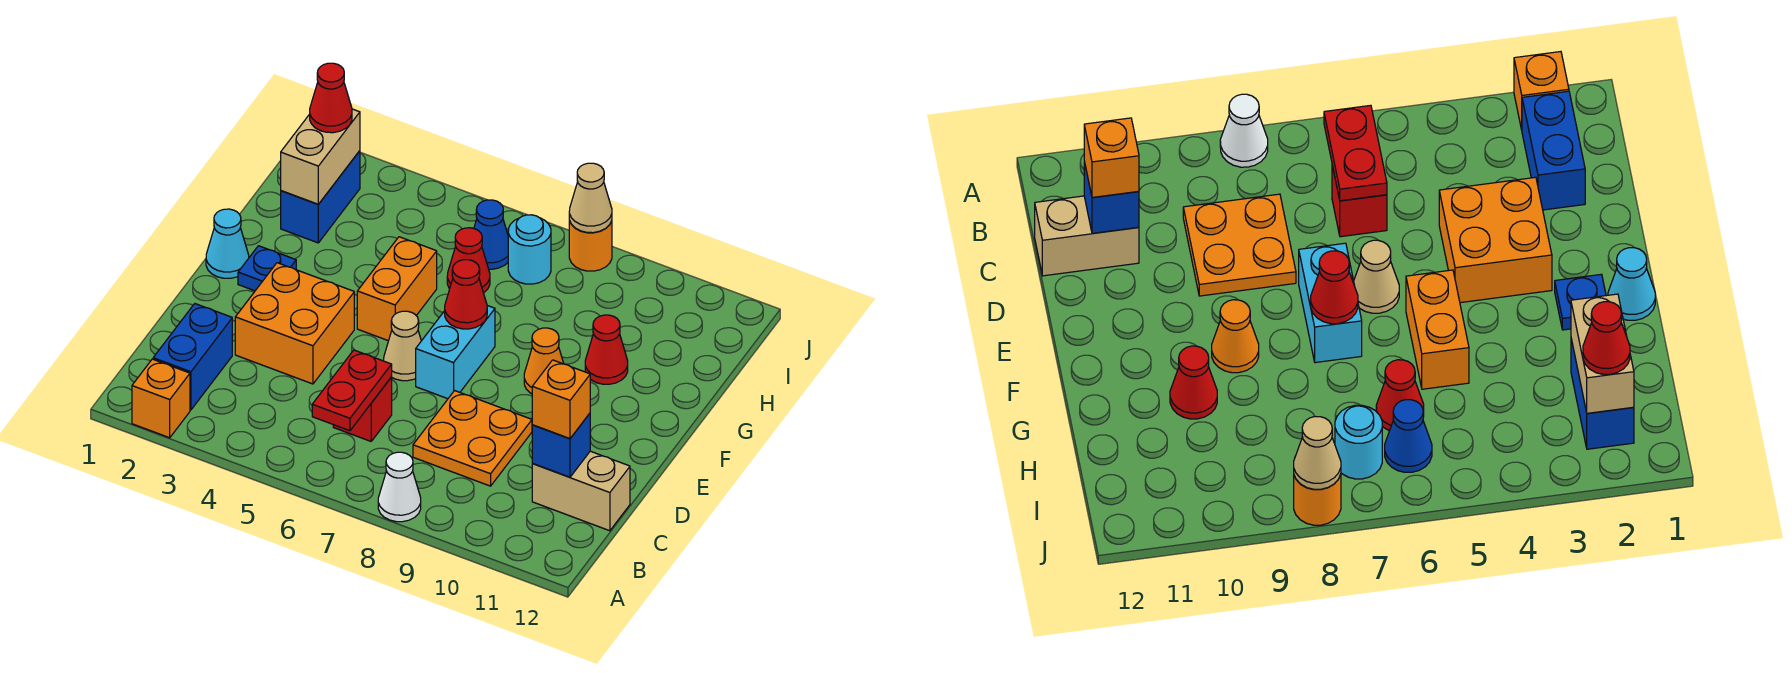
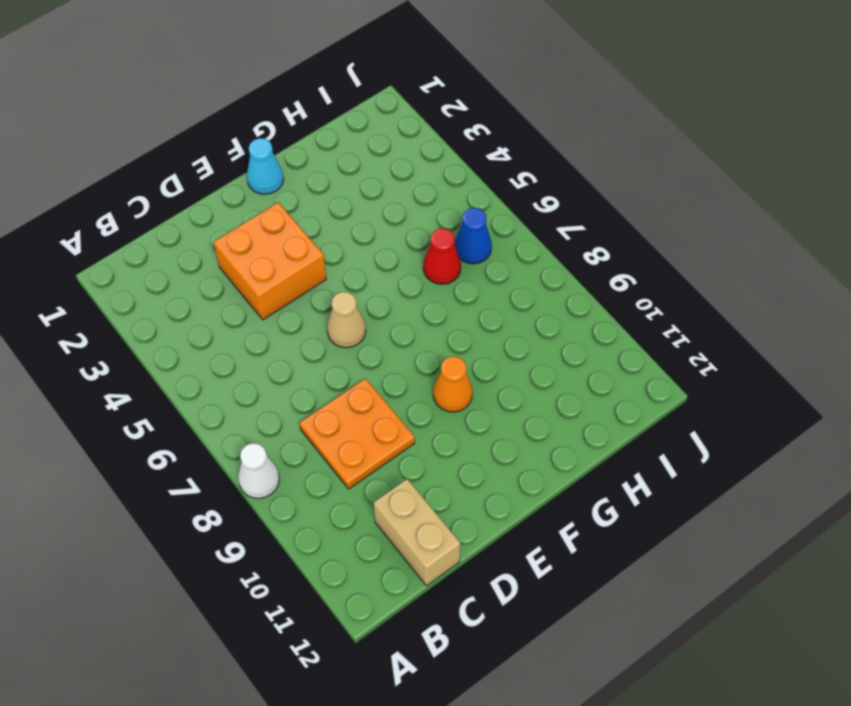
none -> orange brick A2 level 1
none -> blue brick B2:C2 level 1
none -> red brick C6 level 1

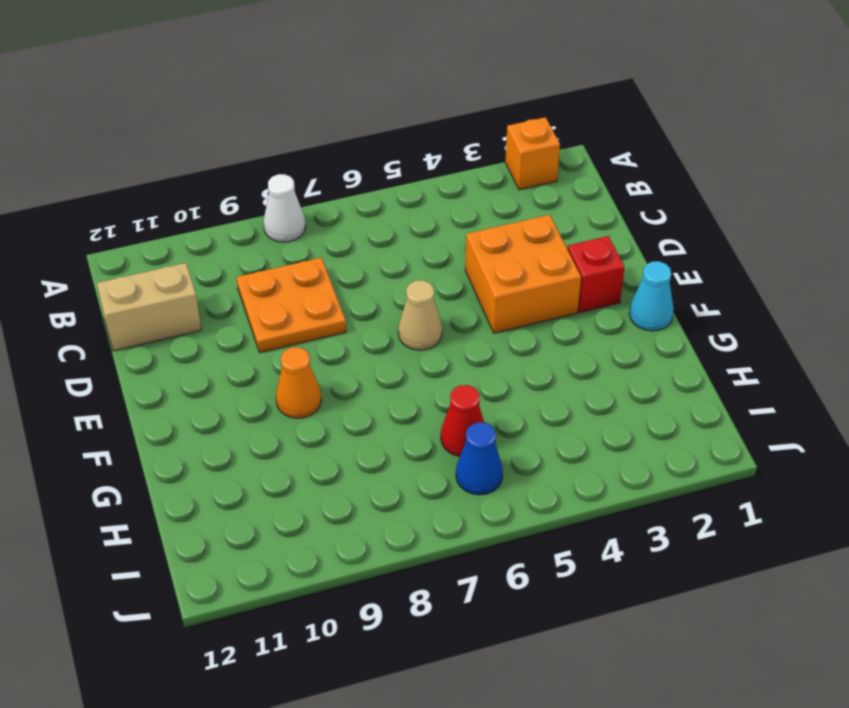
red brick E2 level 1 -> red brick C6 level 1
none -> blue brick B2:C2 level 1
none -> cyan brick E7:F7 level 1
none -> blue plate F2 level 1

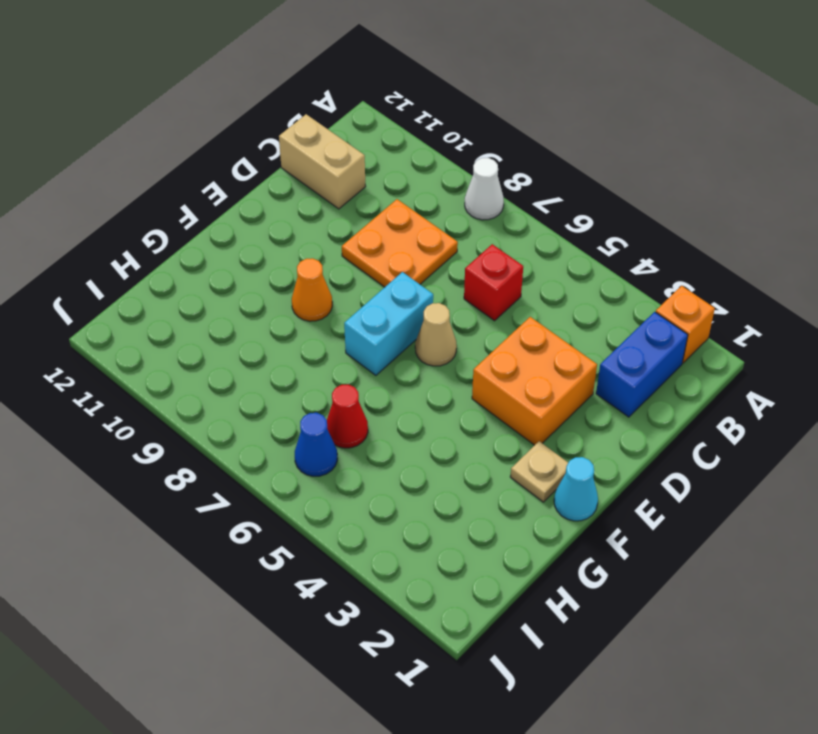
tan plate F2 level 1 -> blue plate F2 level 1
none -> orange brick F5:G5 level 1
none -> red cone G10 level 1
none -> blue brick H2:I2 level 1

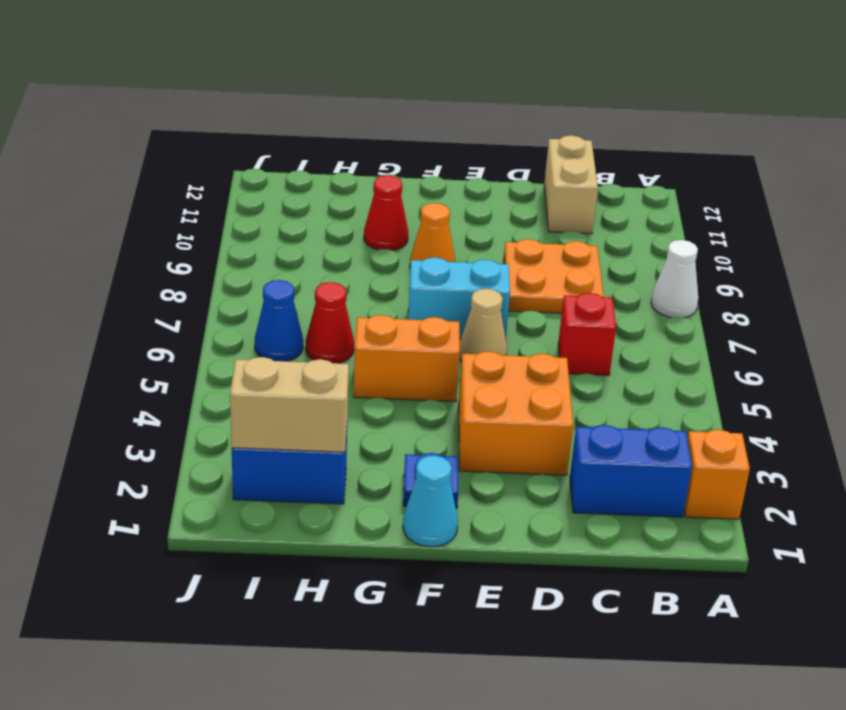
none -> cyan round brick I7 level 1
none -> orange round brick J8 level 1
none -> red plate B6:C6 level 2

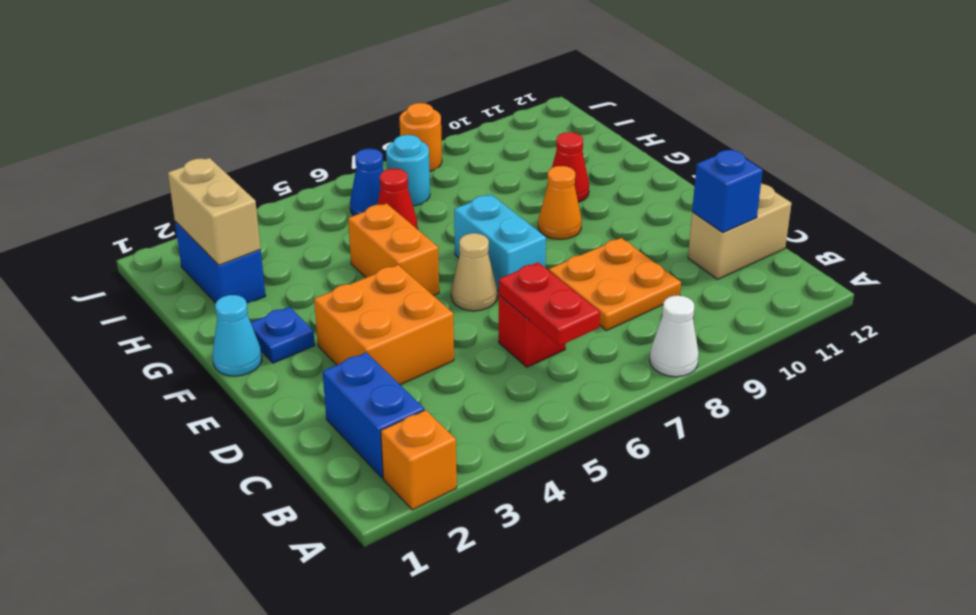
none -> red cone F7 level 2
none -> tan cone J8 level 2
none -> orange brick C11 level 3

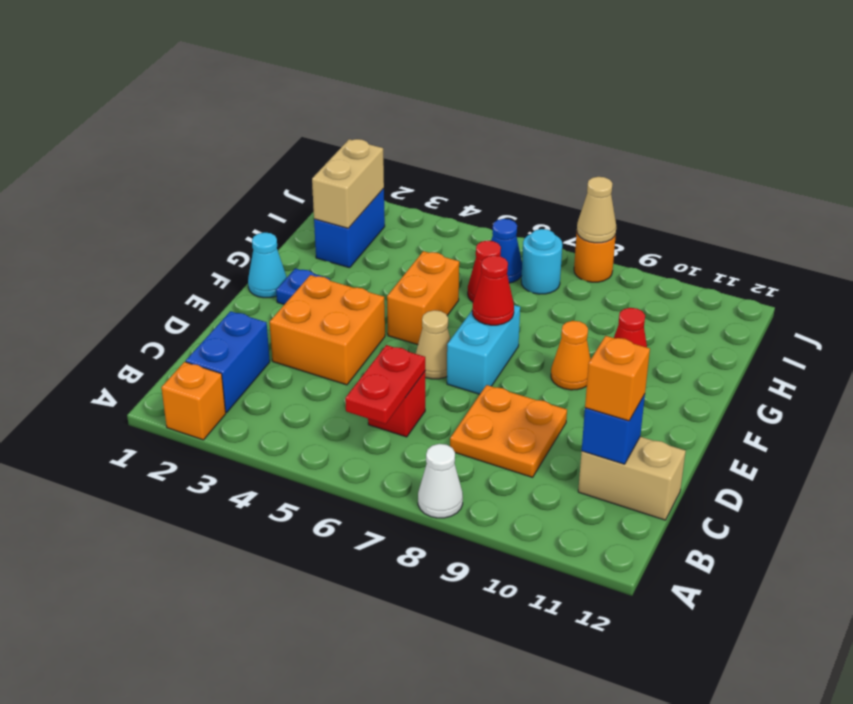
none -> red cone I2 level 3

